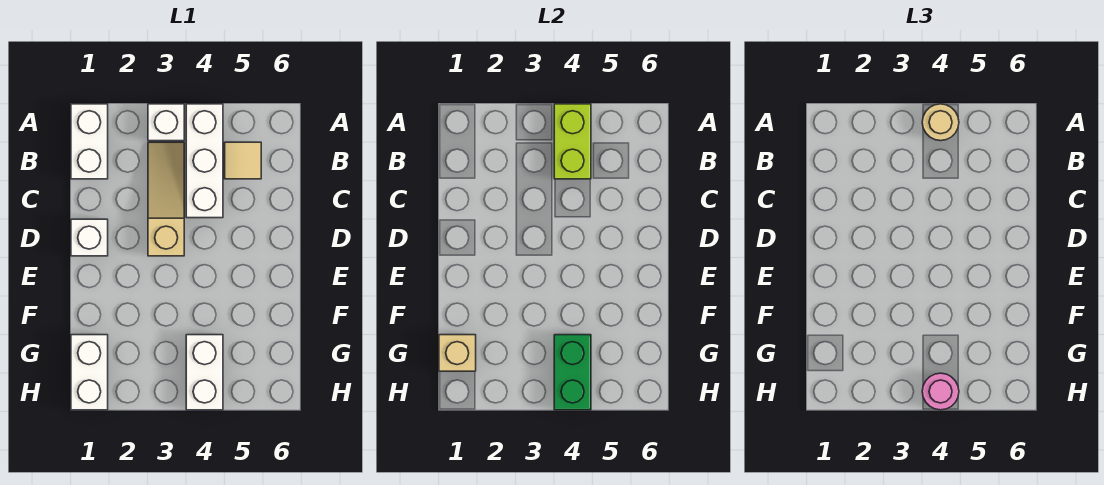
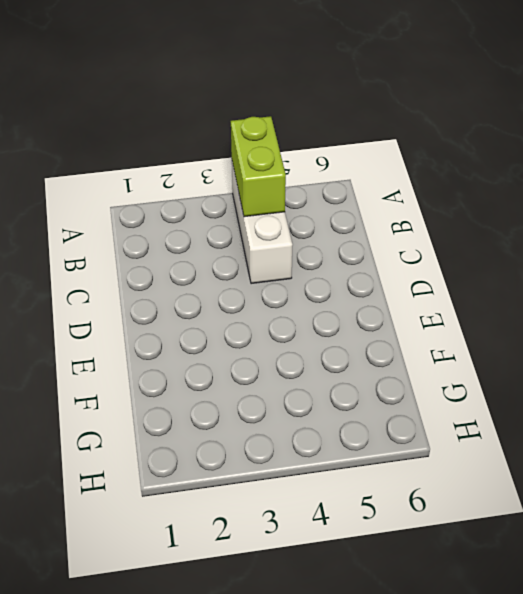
none -> white brick A1:B1 level 1
none -> white brick A3 level 1
none -> tan slope B3:D3 level 1 top D

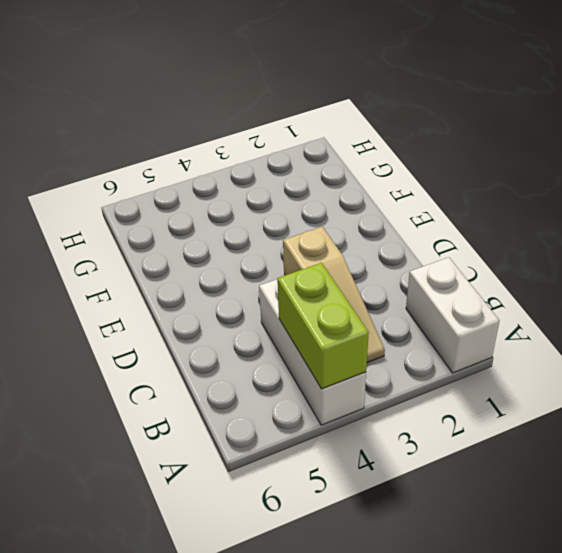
none -> white brick A3 level 1
none -> tan tile B5 level 1
none -> white brick D1 level 1

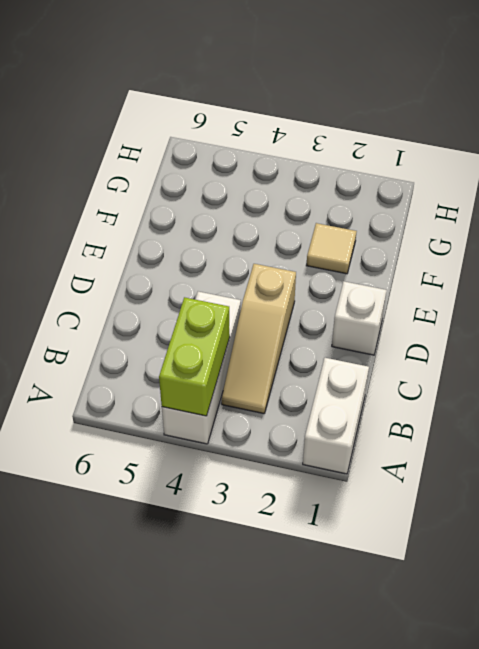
tan tile F2 level 1 -> tan tile B5 level 1
none -> white brick A3 level 1
none -> white brick G1:H1 level 1
none -> white brick G4:H4 level 1

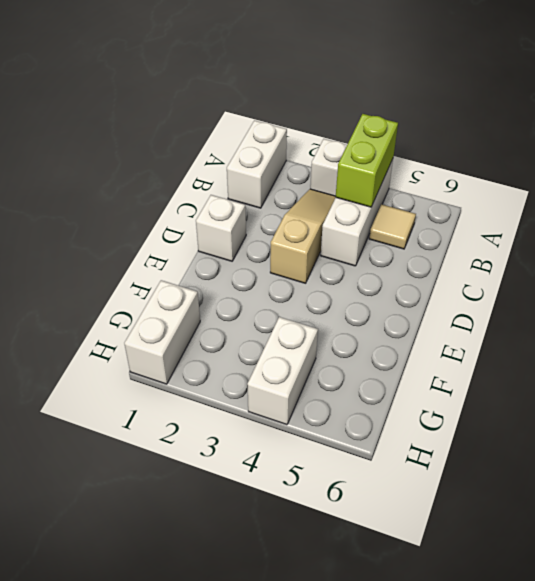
none -> tan brick G1 level 2
none -> green brick G4:H4 level 2
none -> tan round brick A4 level 3

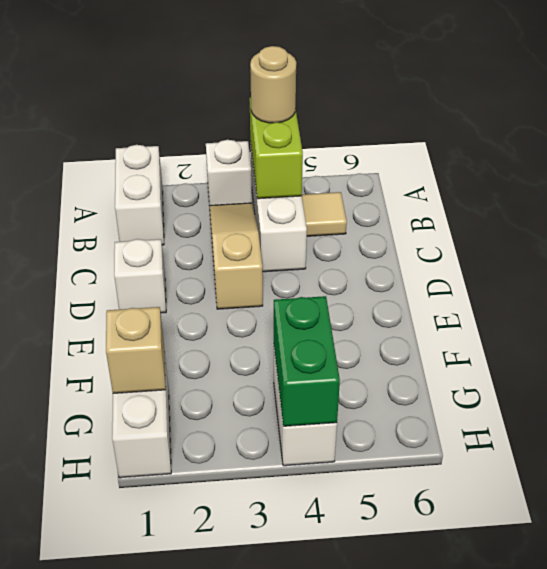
none -> pink round brick H4 level 3

